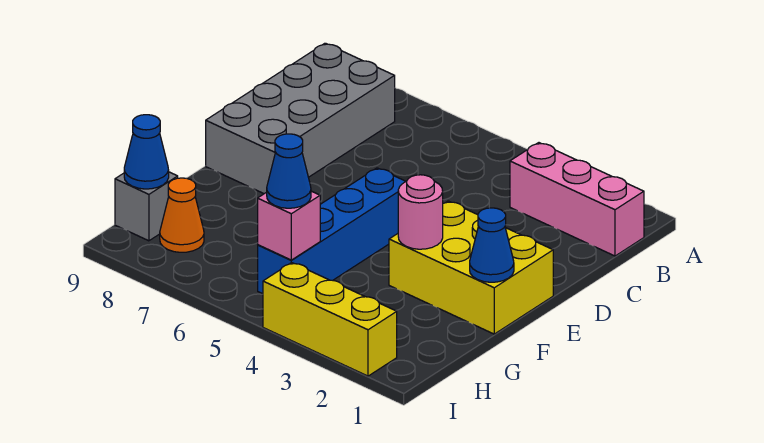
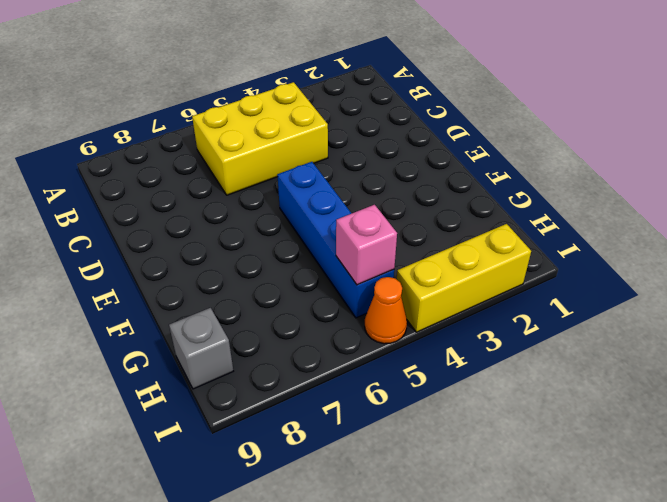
yellow brick B4:C6 level 1 -> yellow brick E1:F3 level 1
orange cone I5 level 1 -> orange cone H8 level 1
none -> pink brick B1:B3 level 1
none -> grey brick B8:E9 level 1
none -> blue cone F1 level 2

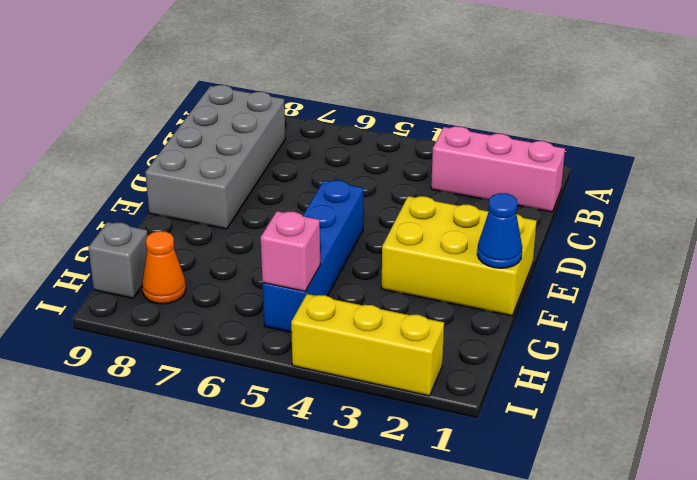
none -> pink round brick F3 level 2
none -> blue cone H9 level 2
none -> blue cone H5 level 3

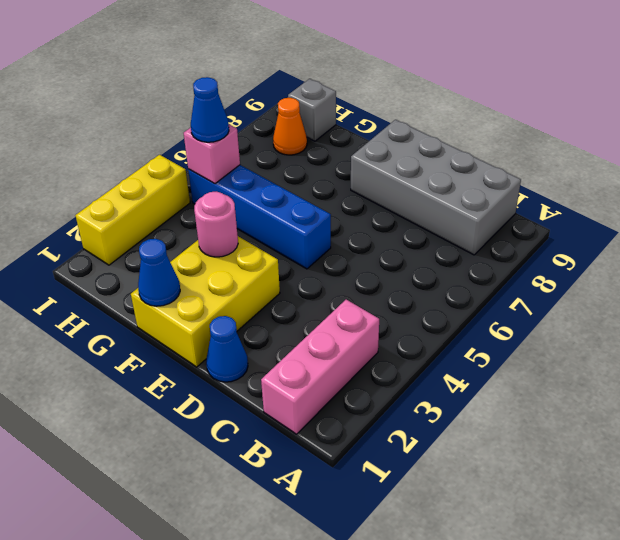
blue cone D1 level 1 -> blue cone H9 level 2

